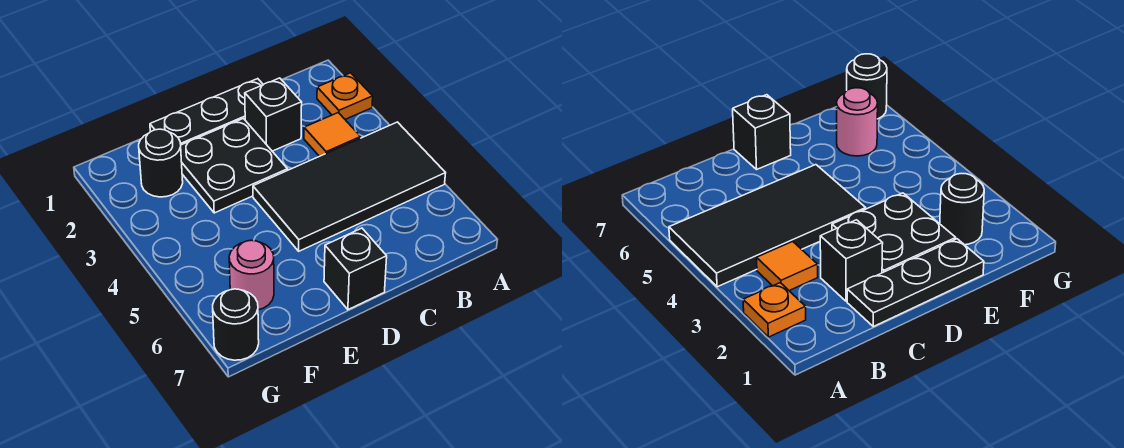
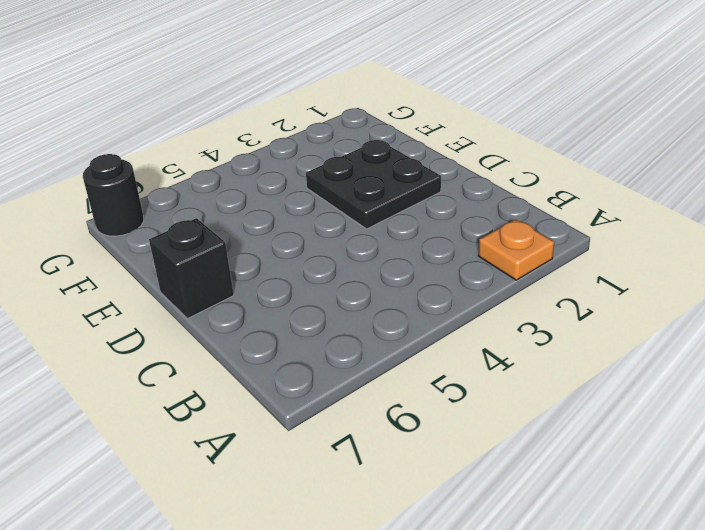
none -> black tile A4:D5 level 1
none -> orange tile B3 level 1

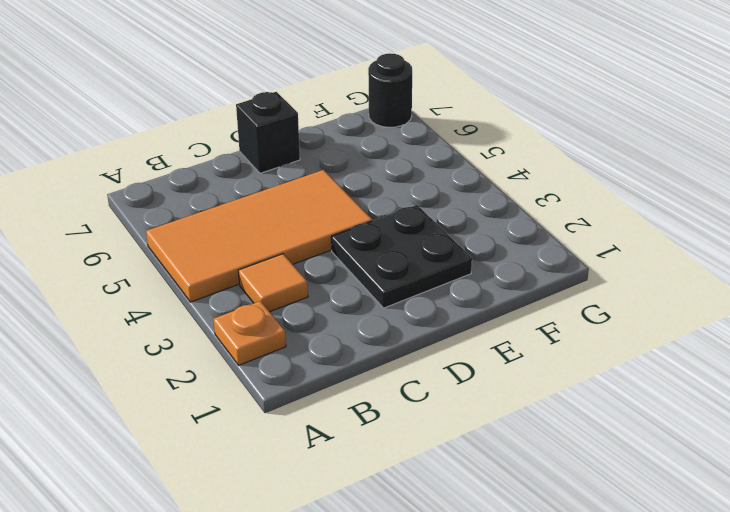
orange tile A4:D5 level 1 -> black tile A4:D5 level 1
none -> black plate C1:E1 level 1
none -> black brick C2 level 1

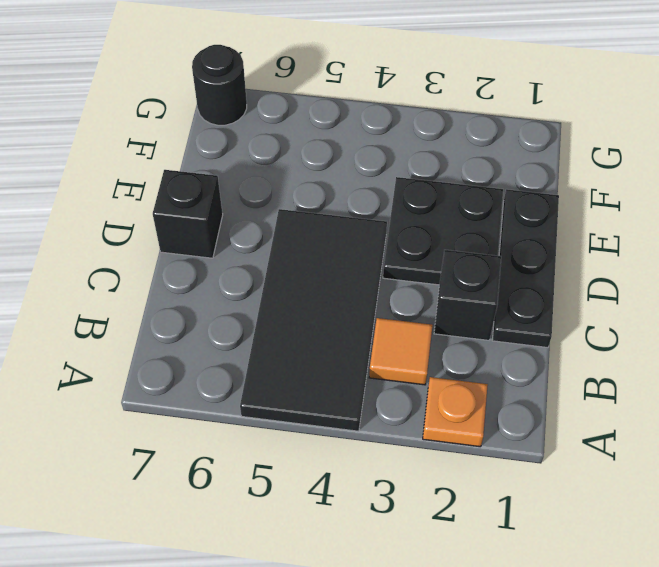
none -> black round brick F2 level 1
none -> pink round brick F6 level 1

